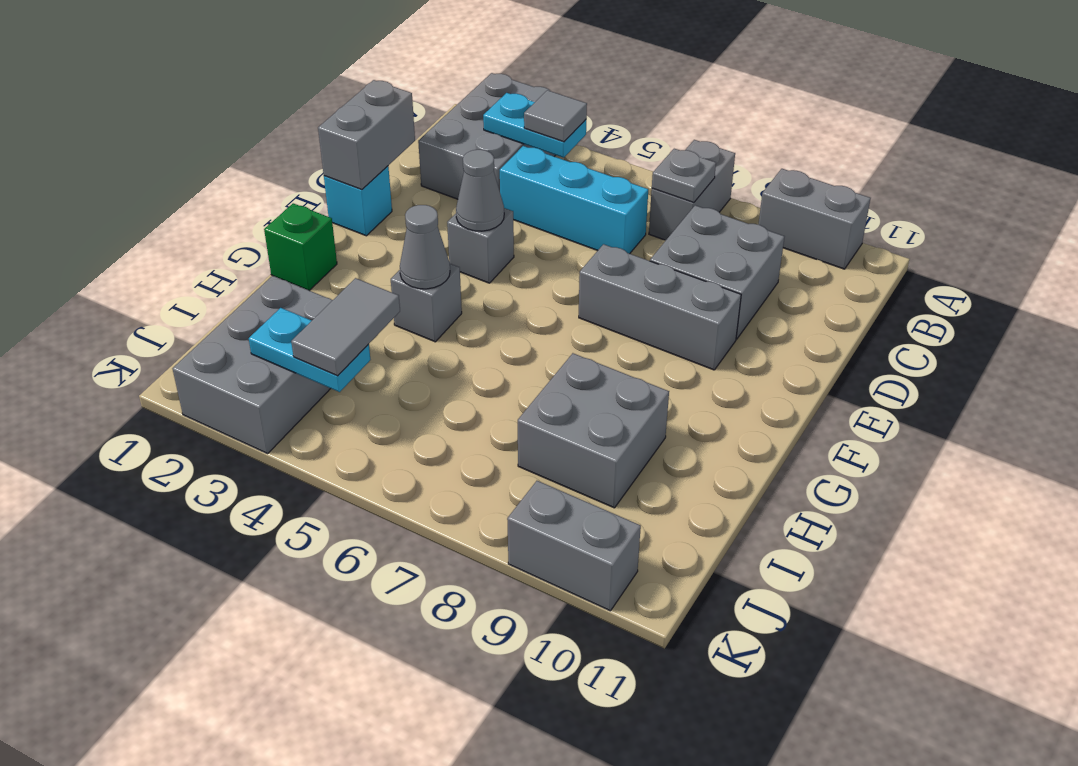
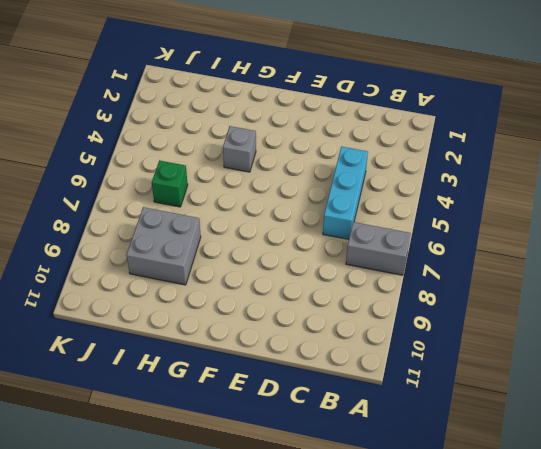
green brick I6 level 1 -> green brick G1 level 1
none -> grey brick A2:C3 level 1
none -> grey brick A9:A10 level 1
none -> grey brick C8:D9 level 1

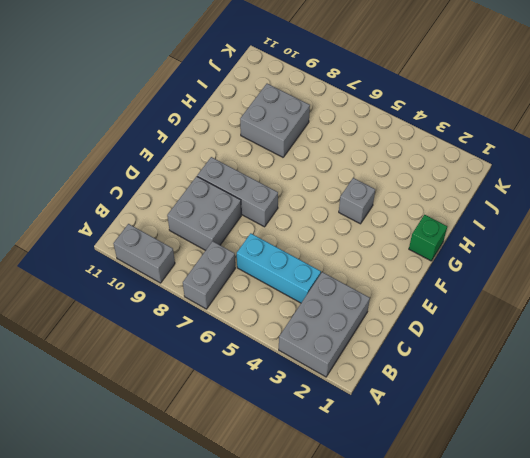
none -> cyan brick E1 level 1
none -> grey brick E4 level 1
none -> grey brick I2:K3 level 1

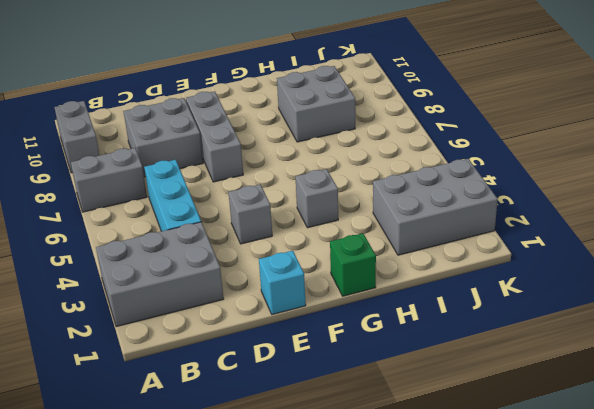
none -> grey brick K9:K10 level 1
none -> cyan plate B3:B4 level 2
none -> grey plate B7 level 2

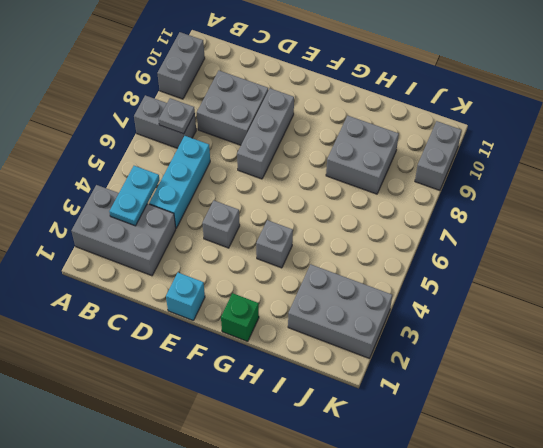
none -> grey brick D1:E1 level 2
none -> grey cone E4 level 2
none -> grey cone G4 level 2

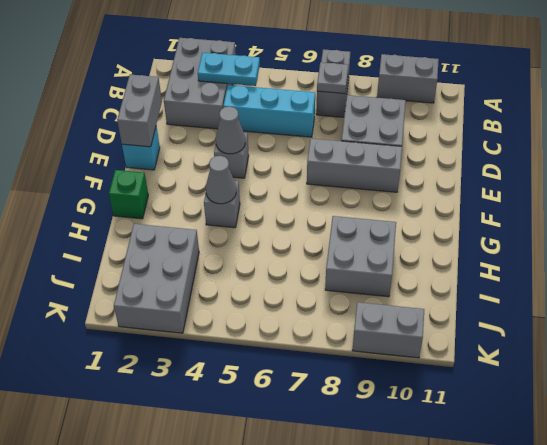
none -> cyan plate J3:J4 level 2
none -> grey tile B4 level 3
none -> grey tile I4:J4 level 3

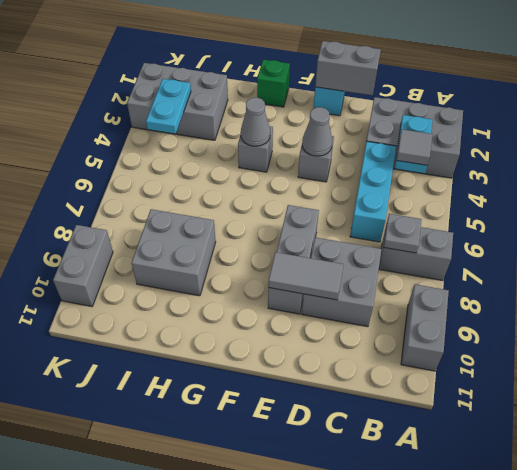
grey tile D9:E9 level 2 -> grey tile I4:J4 level 3

